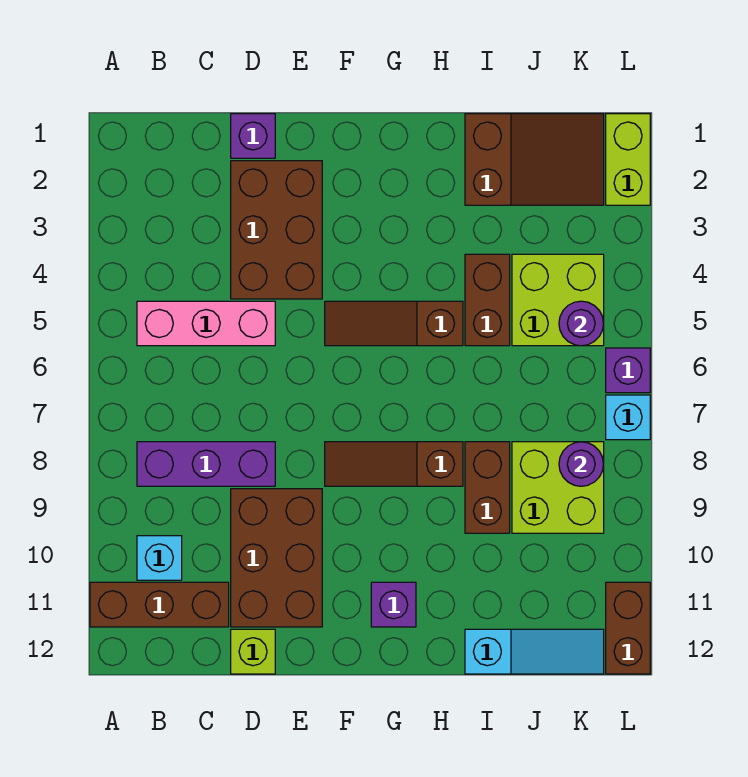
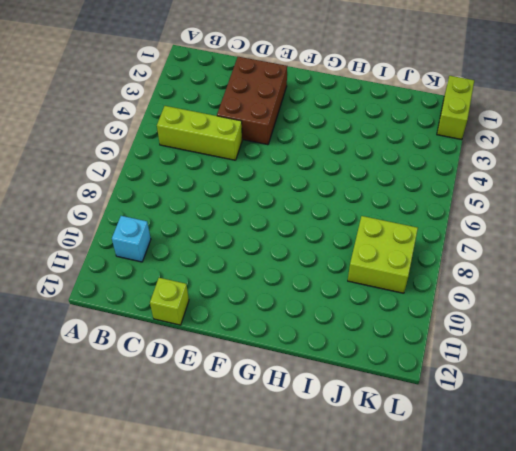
lime brick B5:D5 level 1 -> pink brick B5:D5 level 1
none -> brown brick A11:C11 level 1
none -> purple brick B8:D8 level 1
none -> purple brick D1 level 1

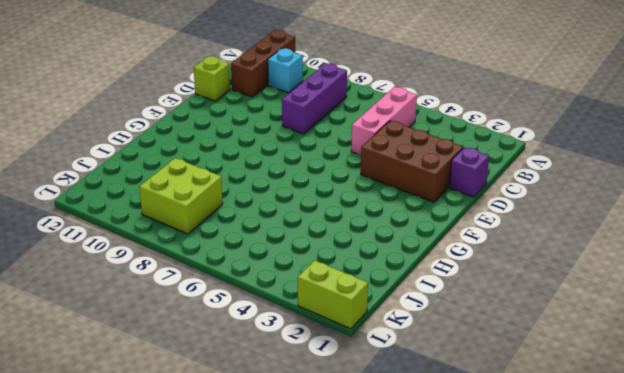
none -> brown brick D9:E11 level 1
none -> brown slope F5:H5 level 1 top H
none -> brown slope F8:H8 level 1 top H

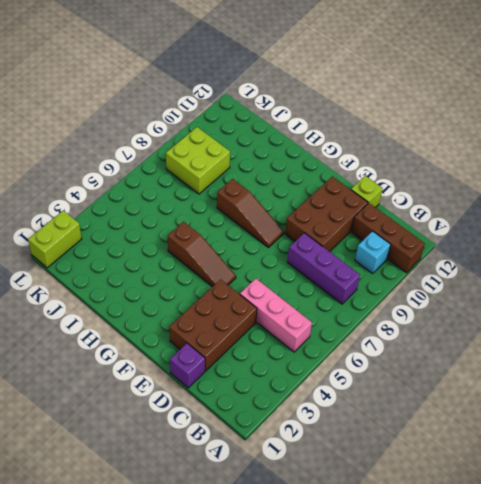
none -> purple brick G11 level 1
none -> brown slope I1:K2 level 1 top I
none -> brown brick I4:I5 level 1

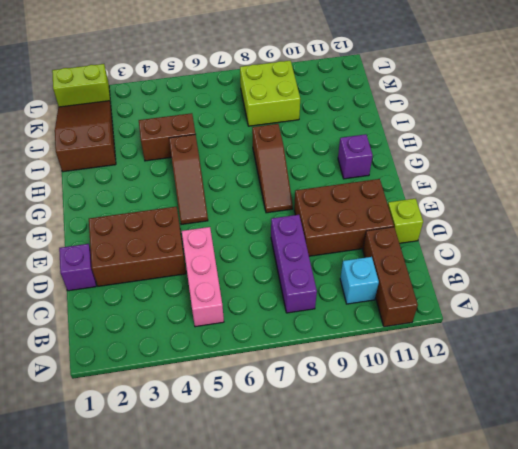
none -> brown brick I8:I9 level 1
none -> cyan slope I12:K12 level 1 top I
none -> lime brick J4:K5 level 1

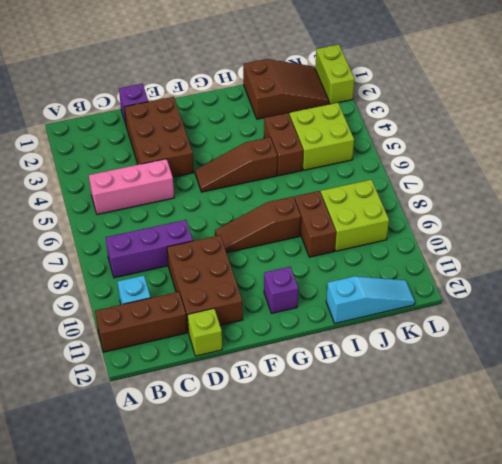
none -> purple brick L6 level 1
none -> cyan brick L7 level 1
none -> brown brick L11:L12 level 1

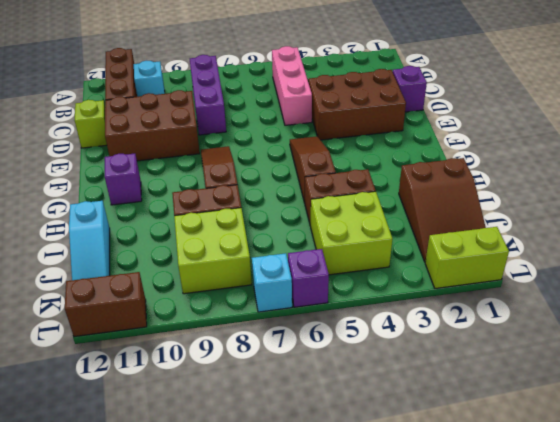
none -> purple round brick K5 level 2
none -> purple round brick K8 level 2

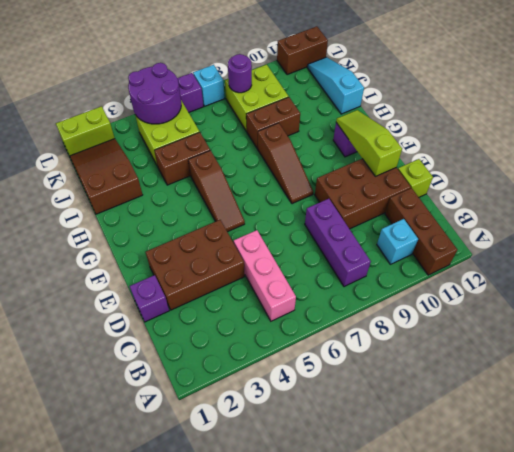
lime slope E11:G11 level 2 top E -> none
purple round brick K4:L5 level 2 -> purple round brick K5 level 2

